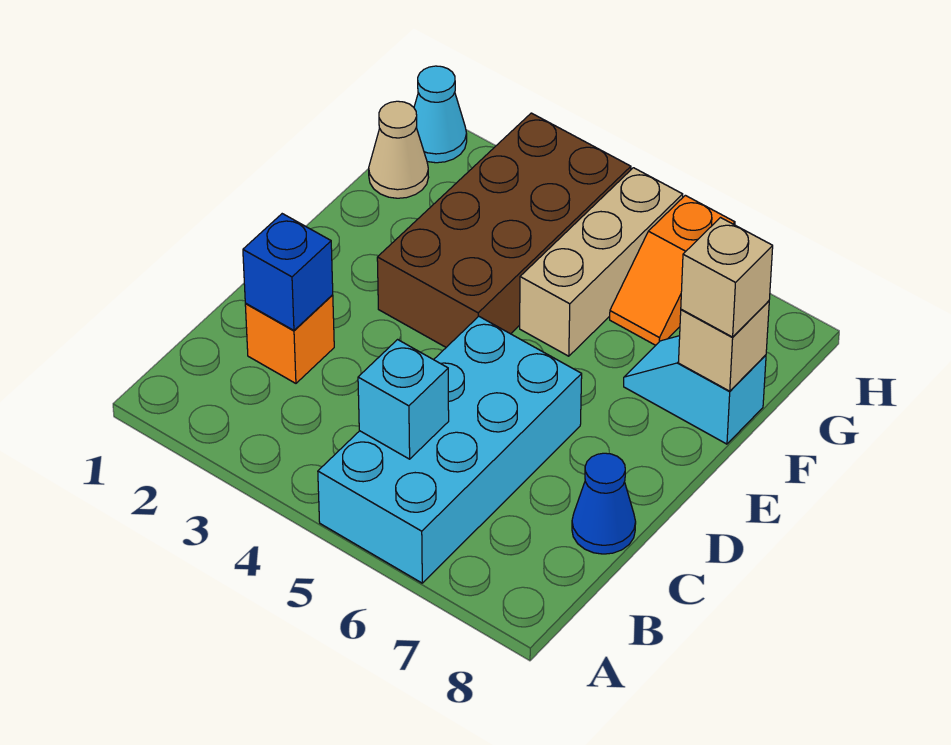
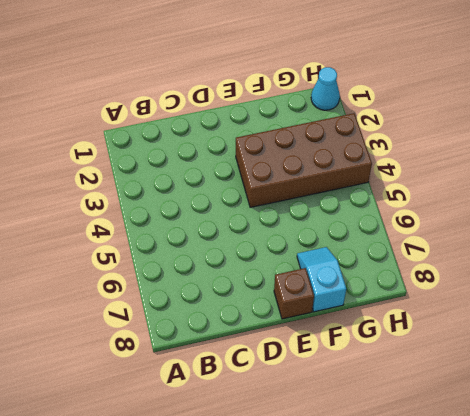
brown brick E8 level 1 -> none
none -> cyan brick A5:D6 level 1
none -> orange brick C2 level 1
none -> blue cone C8 level 1

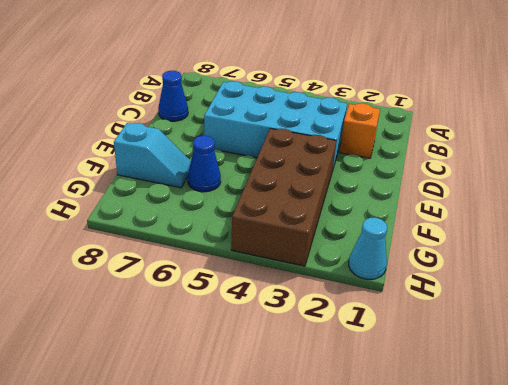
cyan brick C3:D6 level 1 -> cyan brick A5:D6 level 1
blue cone F6 level 1 -> none
none -> tan brick F5:H5 level 1
none -> tan cone G1 level 1
none -> orange slope G6:H6 level 1 top H

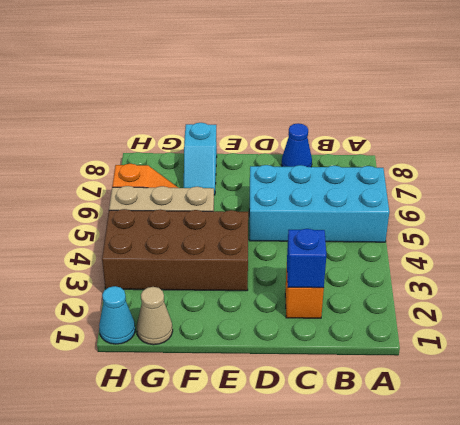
none -> cyan brick B5 level 2
none -> tan brick F8 level 2
none -> tan brick F8 level 3

